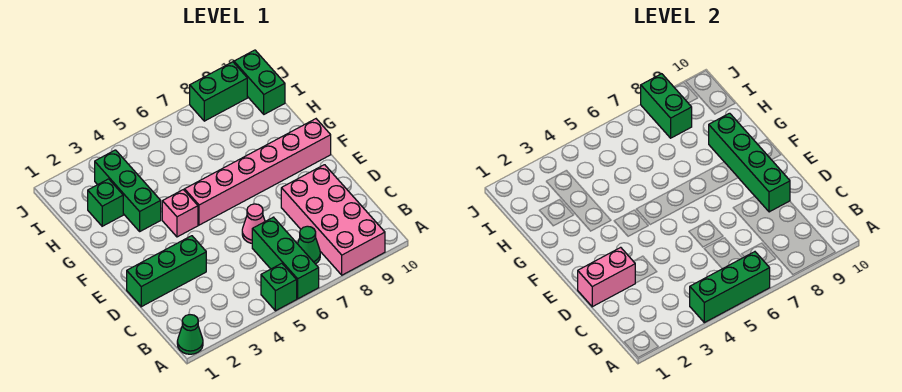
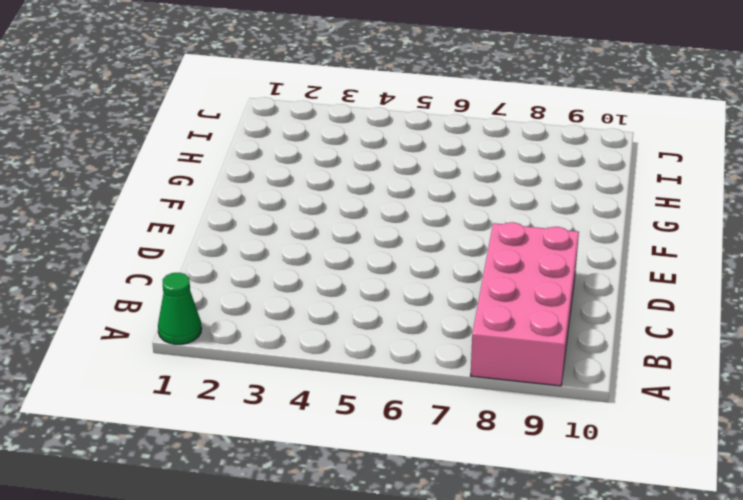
none -> green brick A5 level 1
none -> green brick A6:C6 level 1
none -> green cone B7 level 1

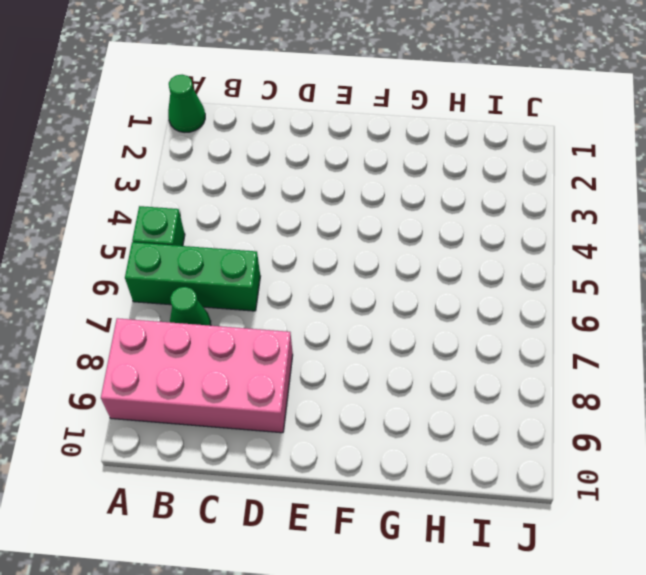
none -> green brick D1:D3 level 1
none -> pink cone D6 level 1
none -> pink brick F4 level 1

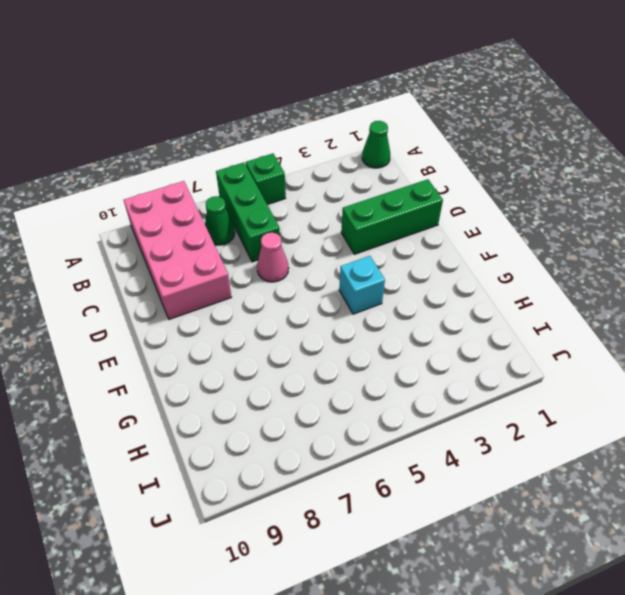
cyan brick F4 level 1 -> pink brick F4 level 1
none -> pink brick F5:F10 level 1
none -> green brick G3:I3 level 1
none -> green brick H2 level 1

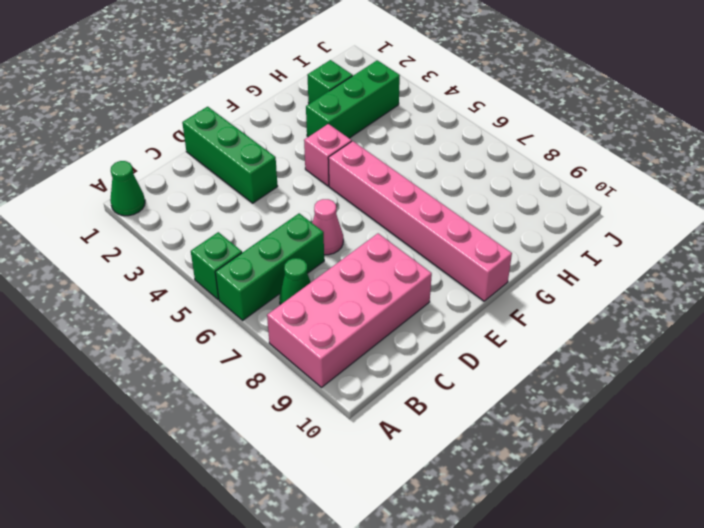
none -> green brick I10:J10 level 1
none -> green brick J8:J9 level 1
none -> green brick A4:A6 level 2

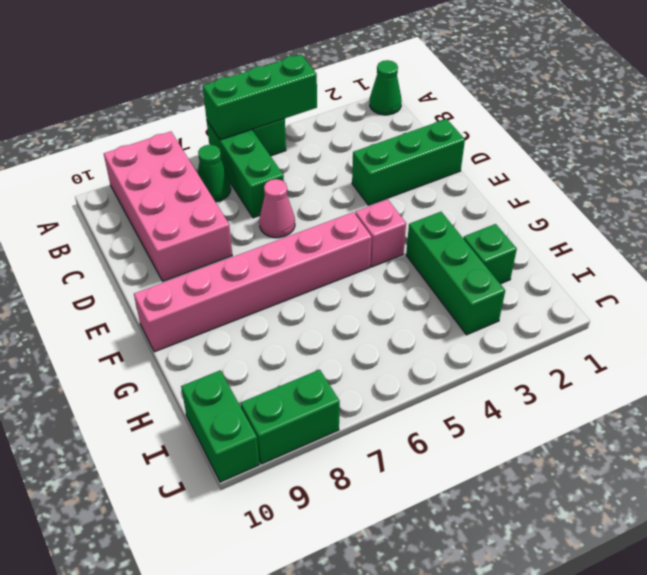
none -> pink brick D1:D2 level 2
none -> green brick D9:G9 level 2
none -> green brick I8:J8 level 2

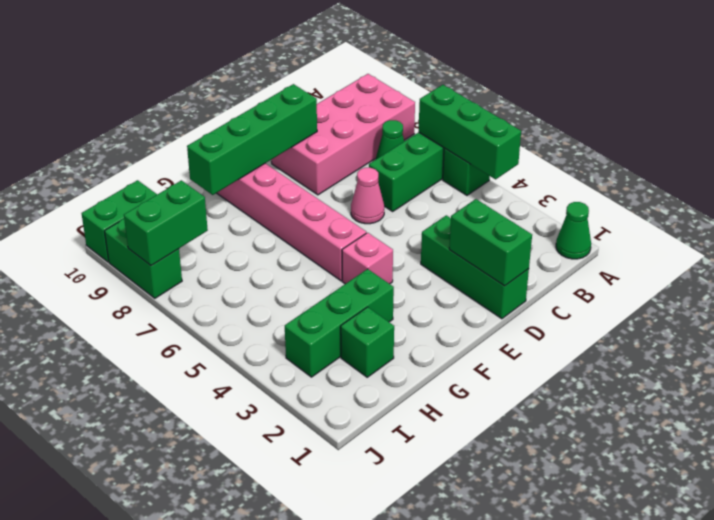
green brick D1:D2 level 2 -> pink brick D1:D2 level 2

